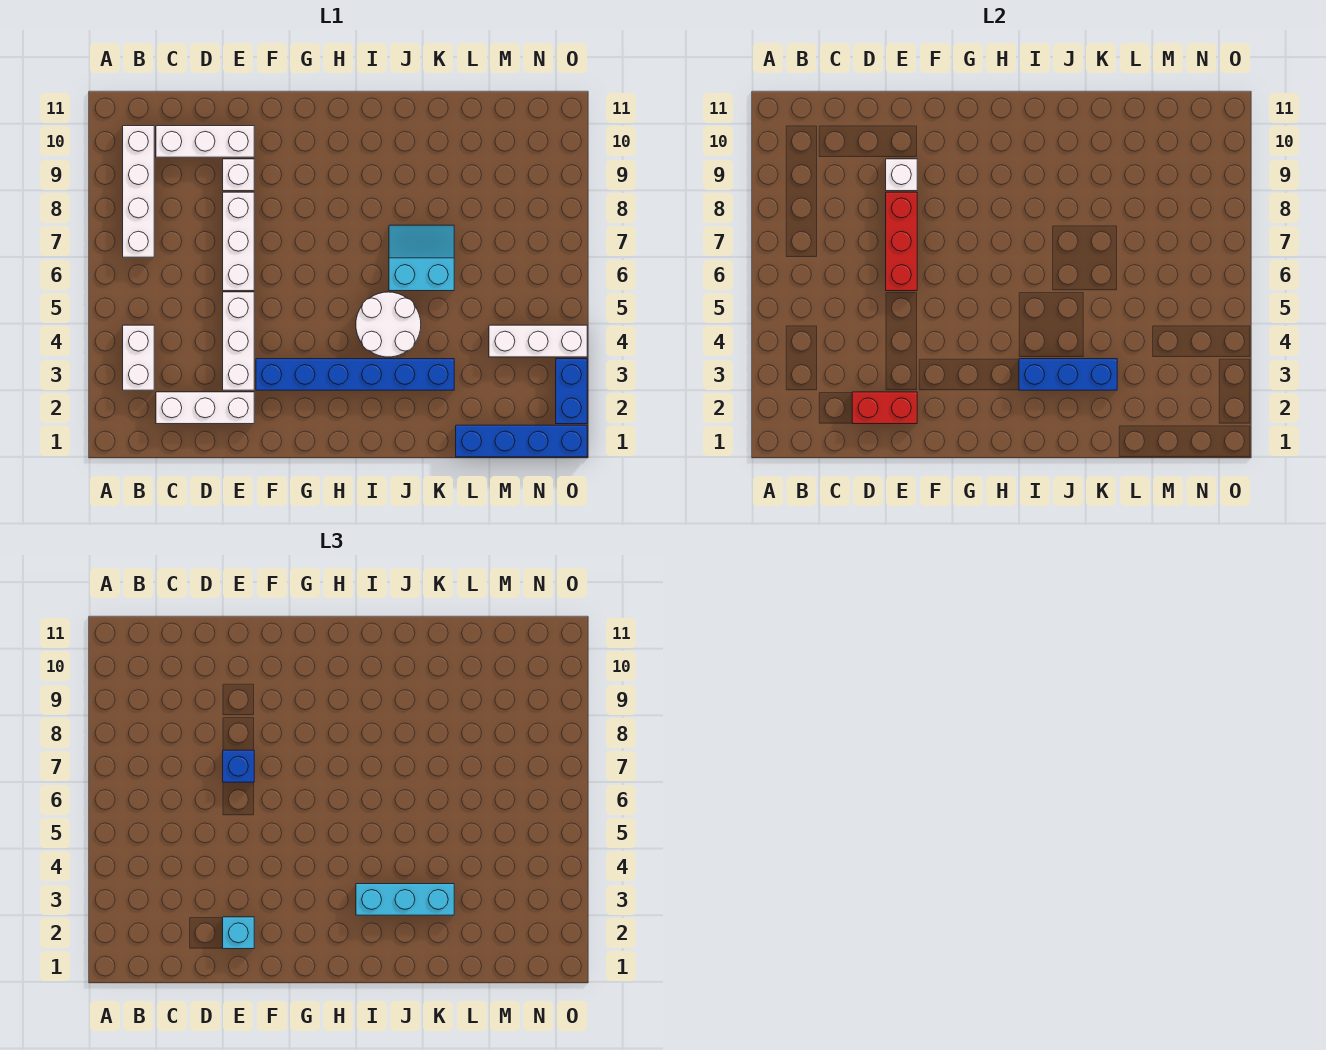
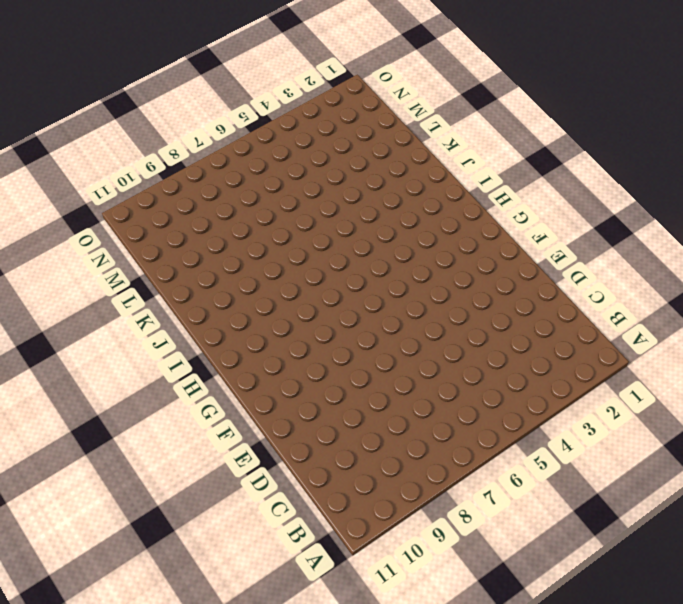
none -> white brick B3:B4 level 1
none -> white brick B7:B10 level 1
none -> white brick C2:E2 level 1

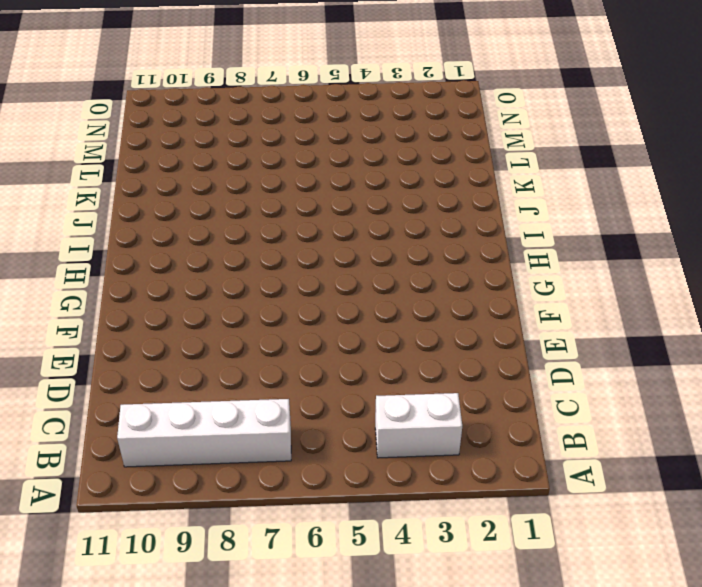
none -> white brick C2:E2 level 1
none -> white brick C10:E10 level 1
none -> white brick E3:E5 level 1

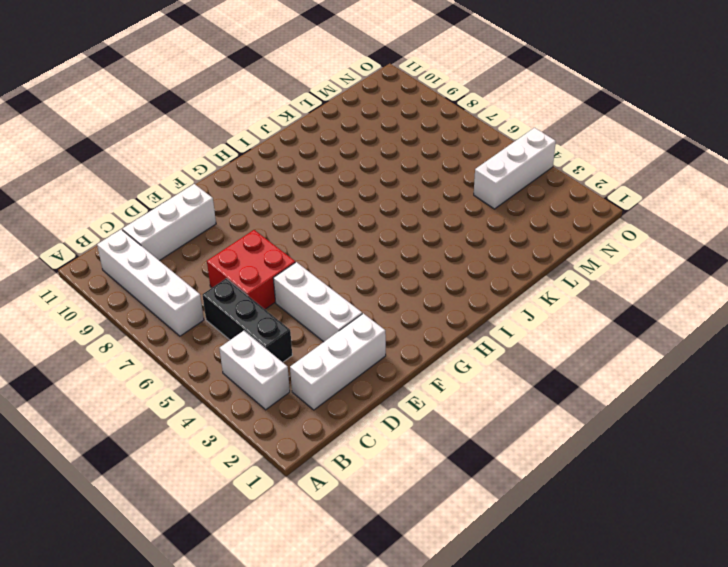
black brick C4:C6 level 1 -> none
red brick D6:E7 level 1 -> white brick E6:E8 level 1
none -> white brick E9 level 1
none -> blue brick F3:K3 level 1
none -> white round brick I4:J5 level 1

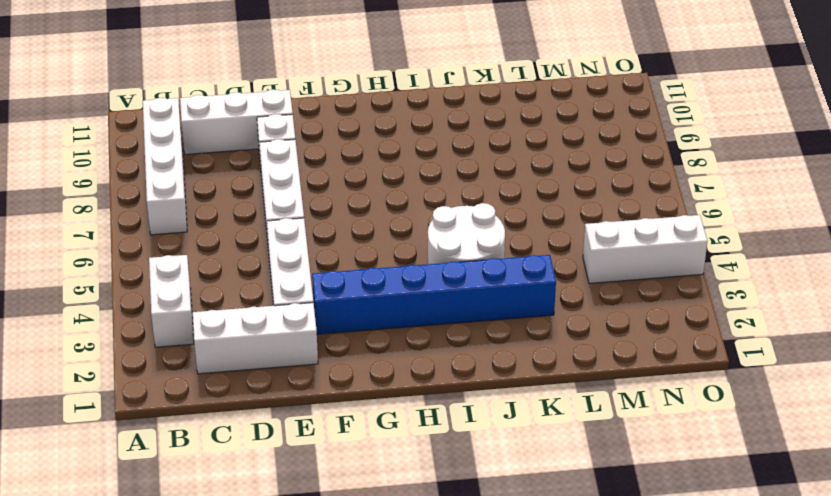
none -> cyan slope J6:K7 level 1 top 6
none -> blue brick L1:O1 level 1
none -> blue brick O2:O3 level 1

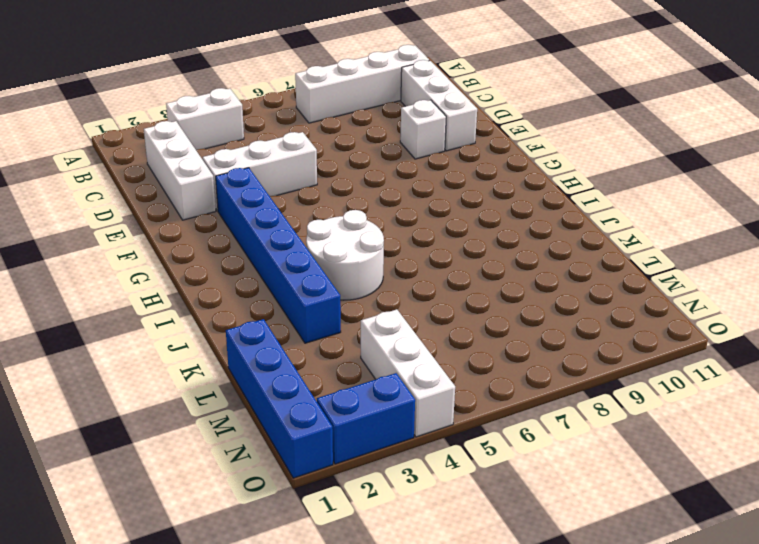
none -> white brick E6:E8 level 1
none -> cyan slope J6:K7 level 1 top 6
none -> red brick D2:E2 level 2

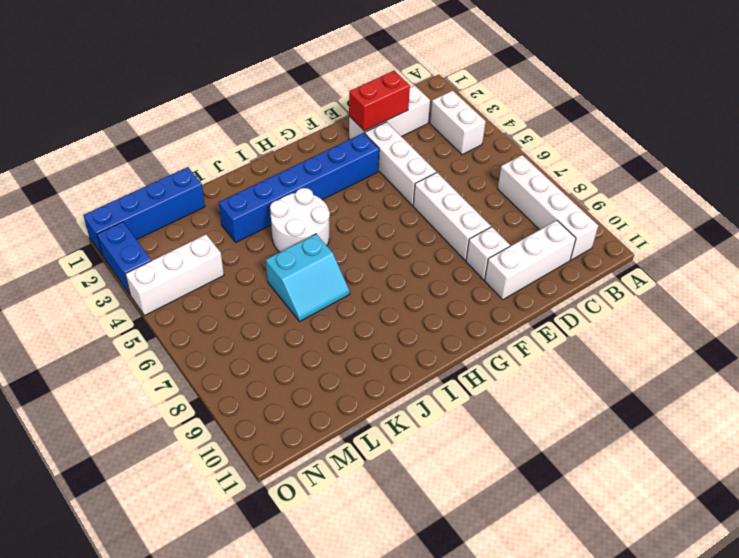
none -> red brick E6:E8 level 2
none -> white brick E9 level 2
none -> blue brick I3:K3 level 2

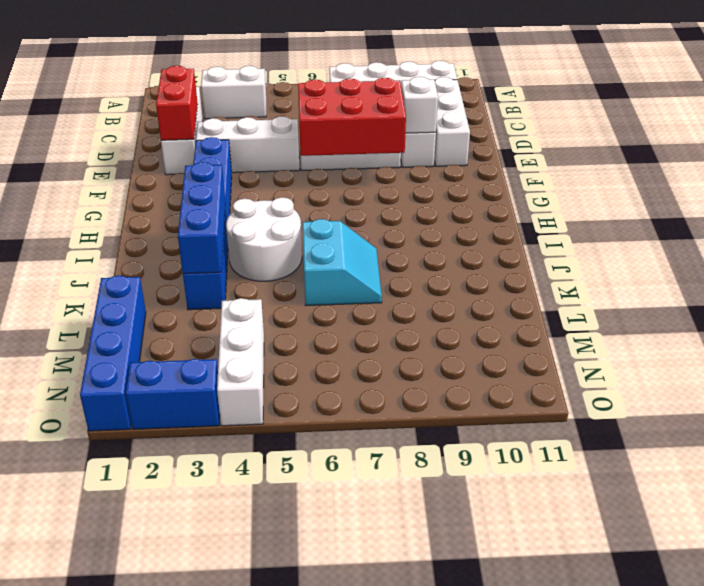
red brick E6:F8 level 2 -> red brick E6:E8 level 2
none -> cyan brick E2 level 3
none -> blue brick E7 level 3
none -> cyan brick I3:K3 level 3

